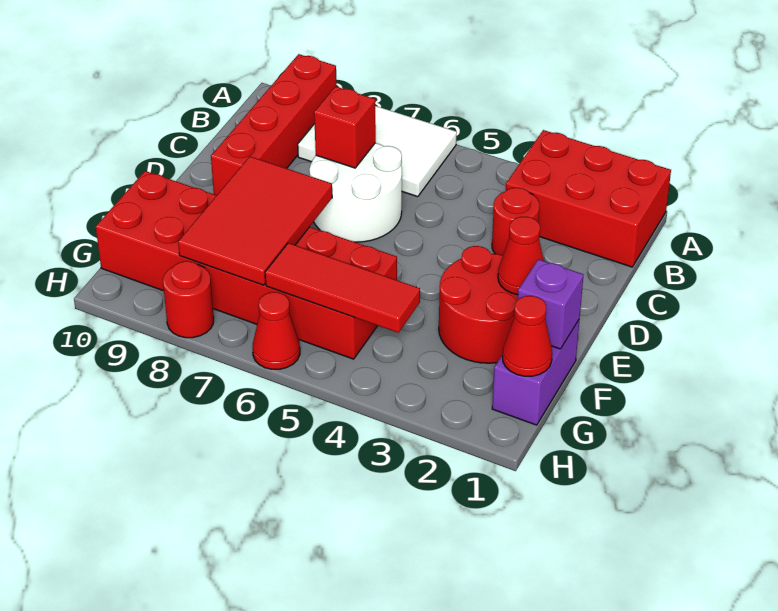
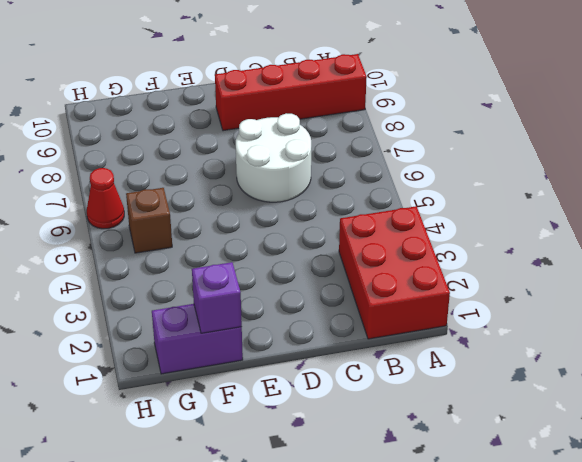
brown brick G5 level 1 -> red brick F5:G10 level 1
none -> white tile A6:B8 level 1
none -> red round brick C3 level 1
none -> red round brick E2:F3 level 1

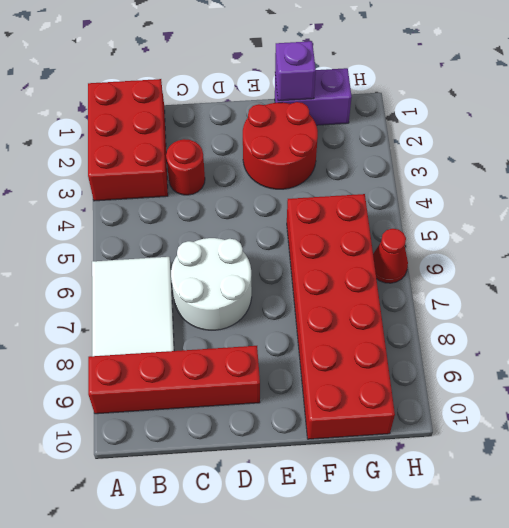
none -> red round brick H8 level 1
none -> red brick C7 level 2
none -> red cone E2 level 2

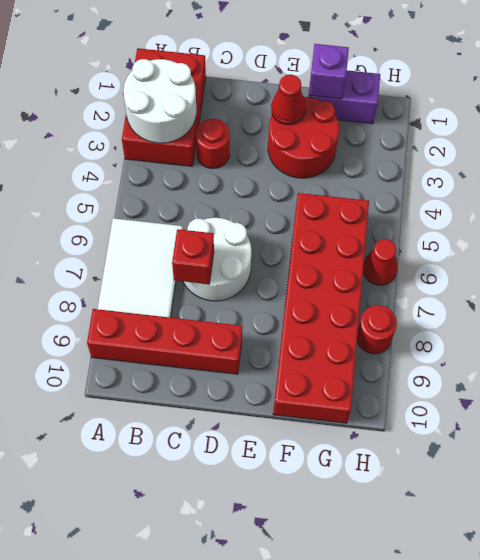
white round brick A2:B3 level 2 -> none
none -> red tile E7:G8 level 2
none -> red cone G1 level 2
none -> red tile G4:G6 level 2

